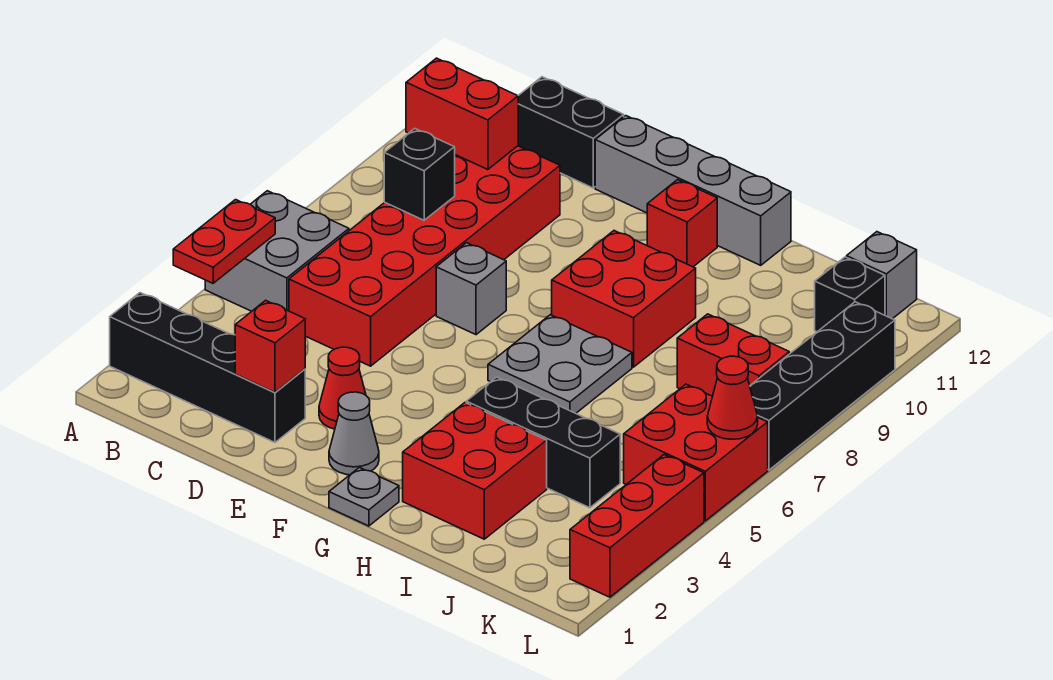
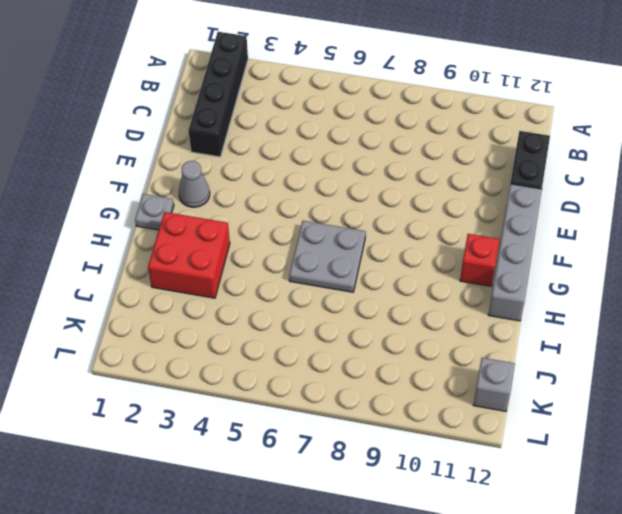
none -> grey brick A5:B6 level 1
none -> red brick C5:D10 level 1
none -> red cone E3 level 1

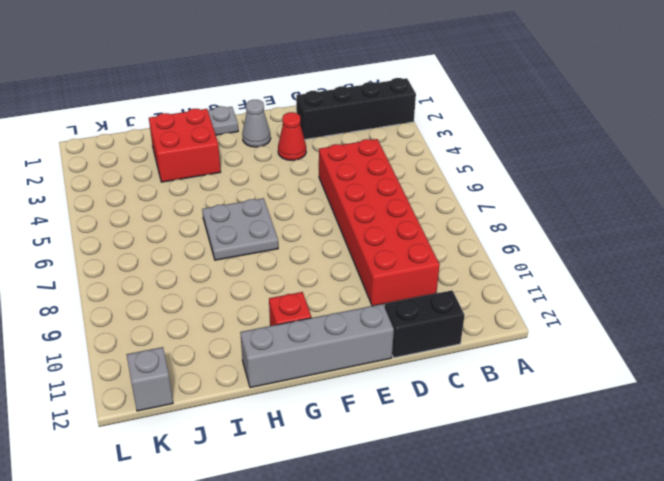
none -> grey brick A5:B6 level 1
none -> grey brick E7 level 1
none -> red brick G8:H9 level 1

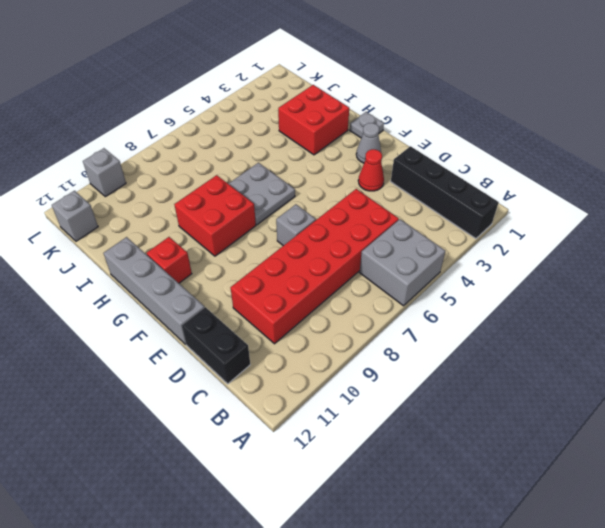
grey brick L10 level 1 -> black brick L7:L10 level 1
none -> black brick H4:J4 level 1
none -> red brick J8:K8 level 1
none -> red brick K5:L6 level 1

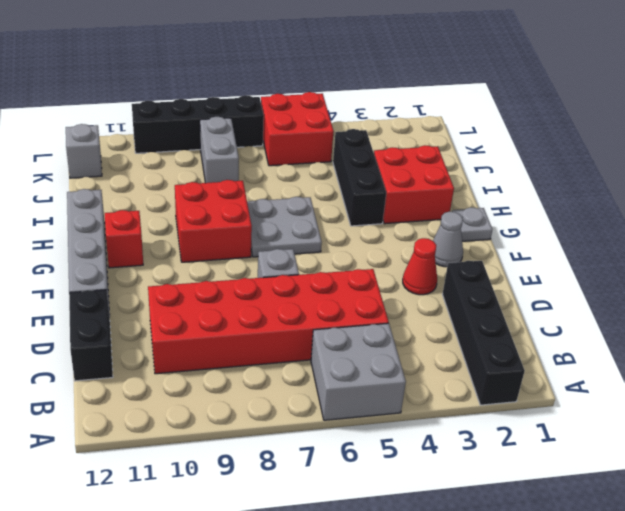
grey brick J8:K8 level 1 -> red brick J8:K8 level 1
none -> black brick K11 level 1
none -> red brick L2:L4 level 1
none -> red plate A4:A5 level 2

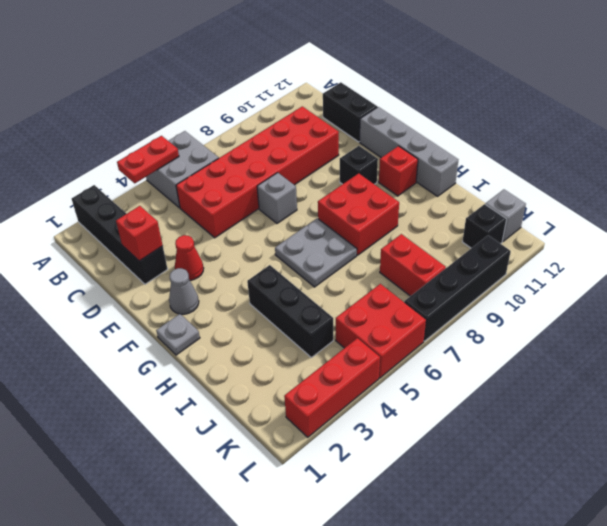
black brick F10 level 1 -> black brick C8 level 2
none -> red brick H2:I3 level 1
none -> red brick B10:C10 level 2
none -> red cone L6 level 2

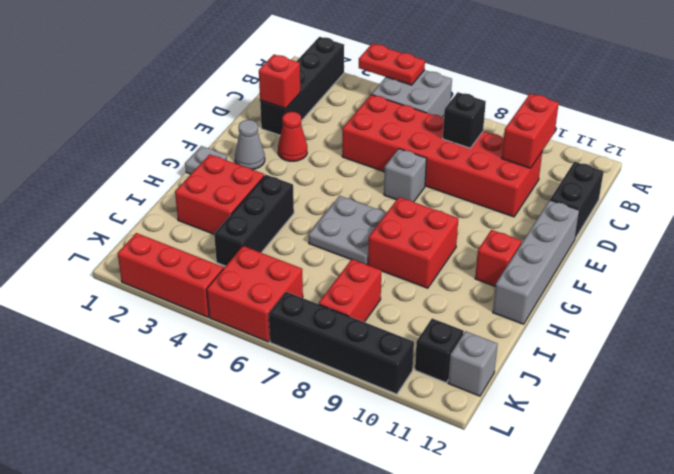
none -> red cone L6 level 2

